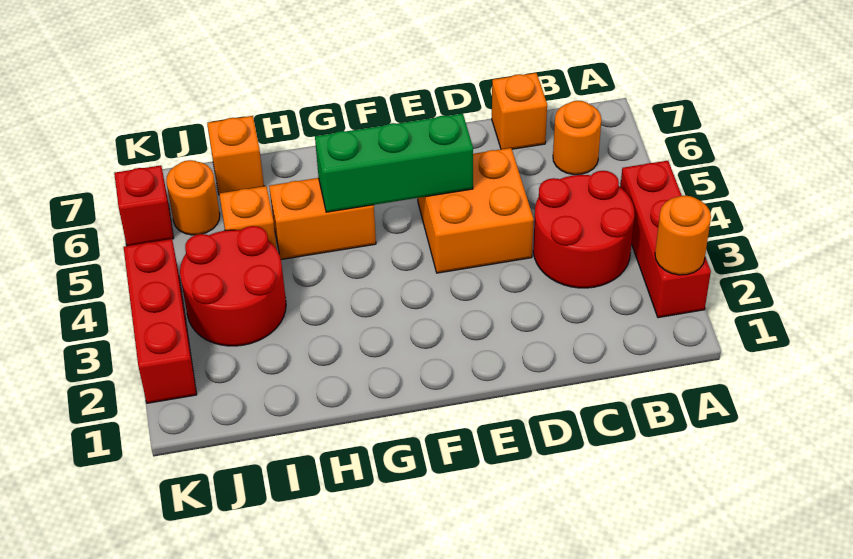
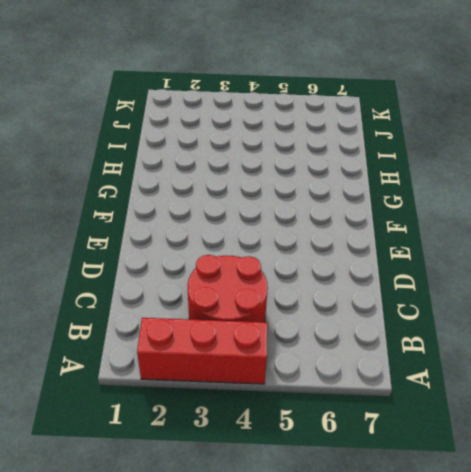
none -> orange round brick B6 level 1
none -> orange brick C7 level 1
none -> orange brick D4:E5 level 1

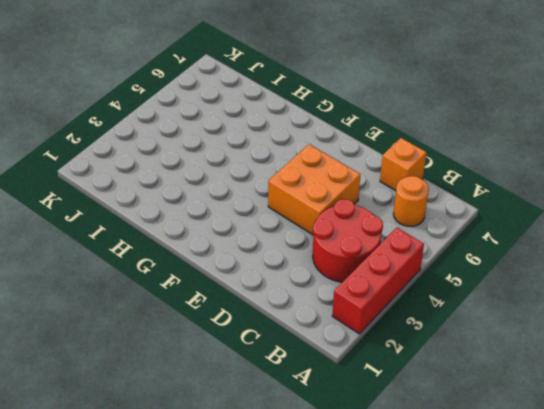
none -> orange brick G5:H5 level 1
none -> red round brick I3:J4 level 1
none -> orange brick I5 level 1

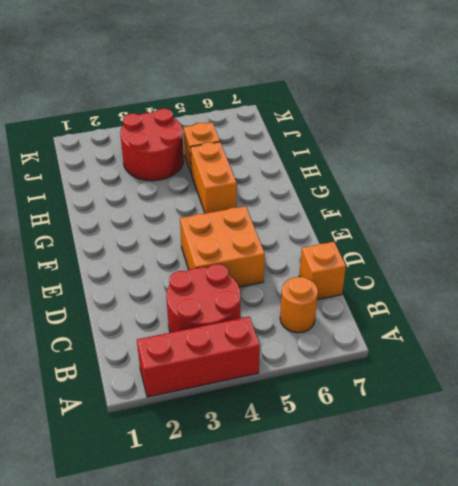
none -> orange brick I7 level 1
none -> orange round brick J6 level 1
none -> red brick K2:K4 level 1

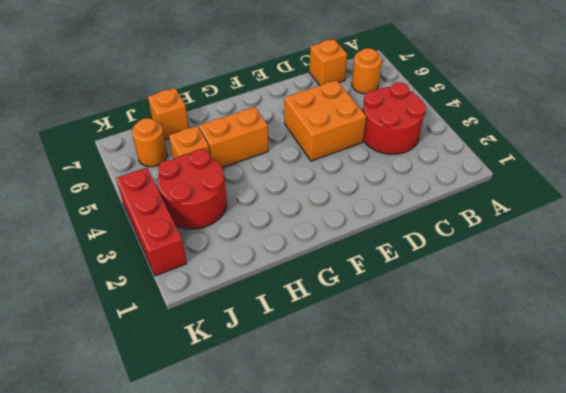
none -> red brick A2:A4 level 1
none -> red brick K6 level 1
none -> orange round brick A2 level 2

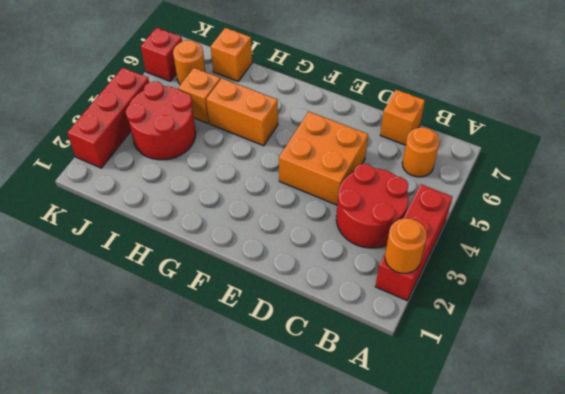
none -> green brick E5:G5 level 2

